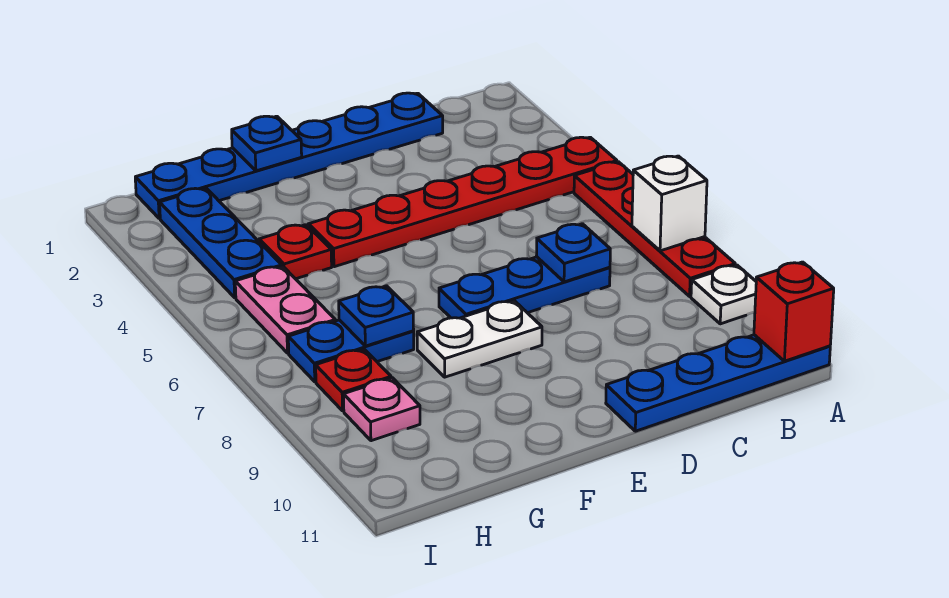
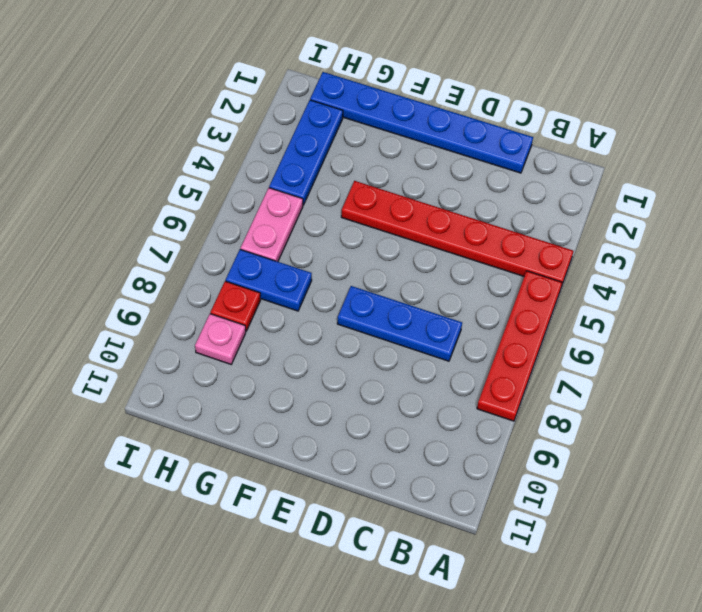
none -> white plate A9 level 1
none -> blue plate A11:D11 level 1
none -> white plate E8:F8 level 1

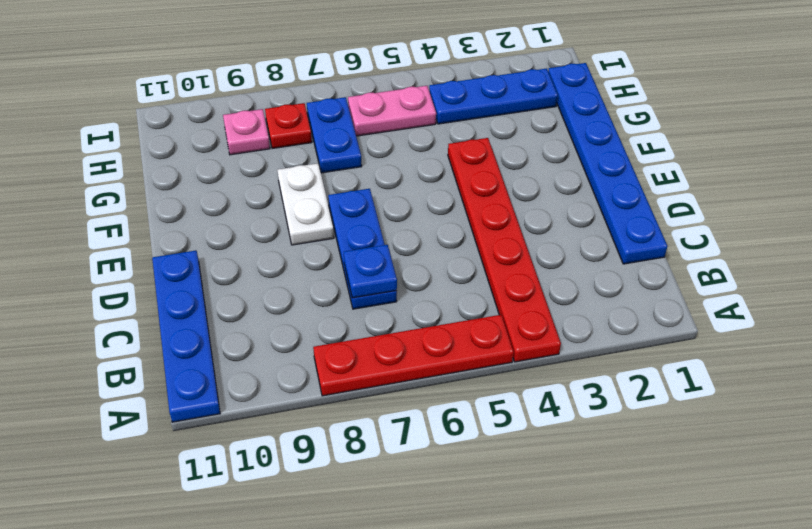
none -> white plate A9 level 1
none -> red plate G4 level 1
none -> white brick A7 level 2

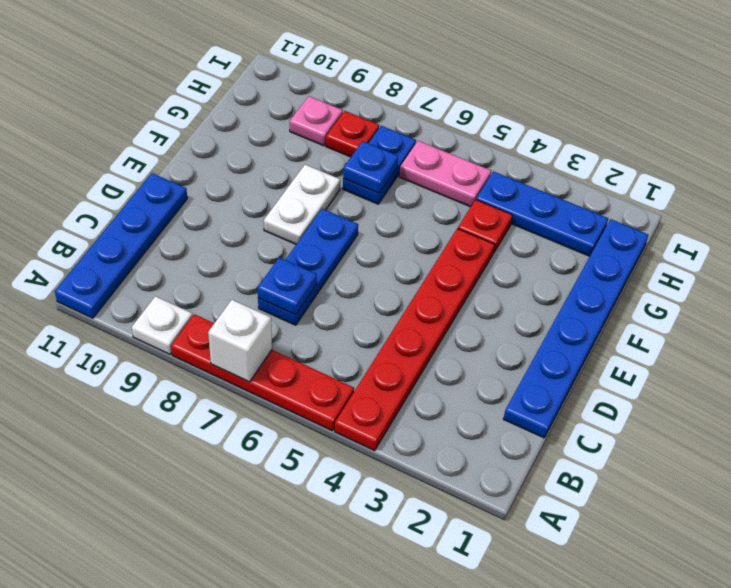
none -> red brick A11 level 2
none -> blue plate F1 level 2

